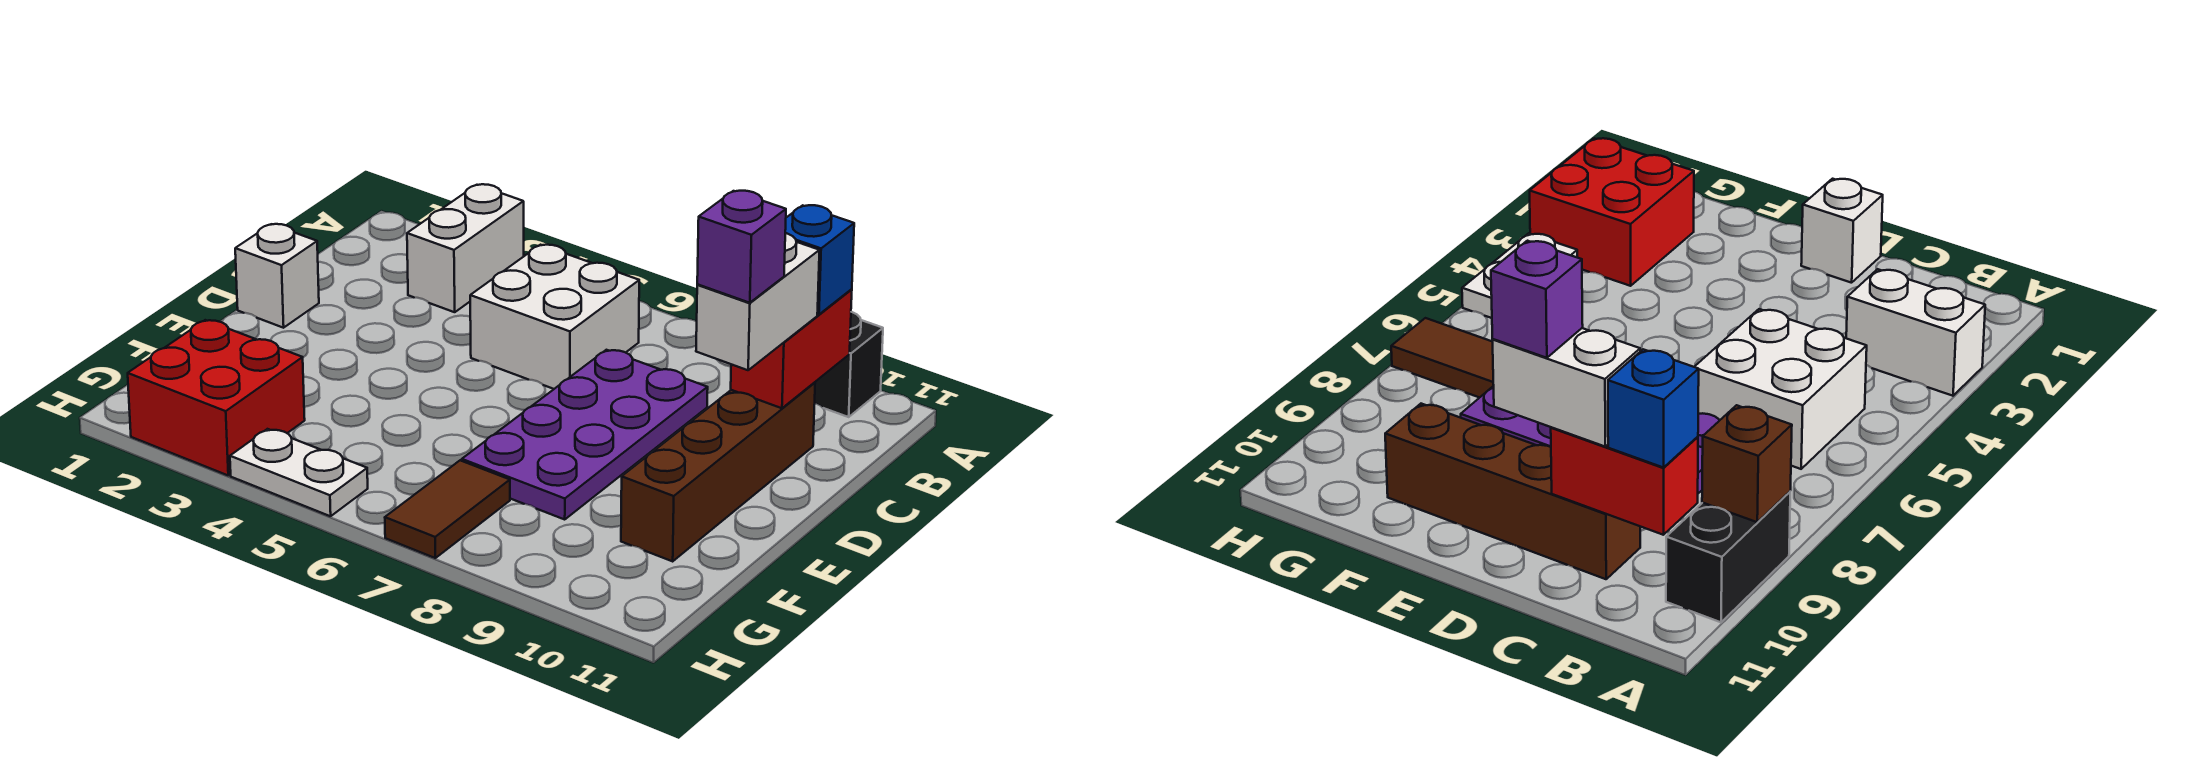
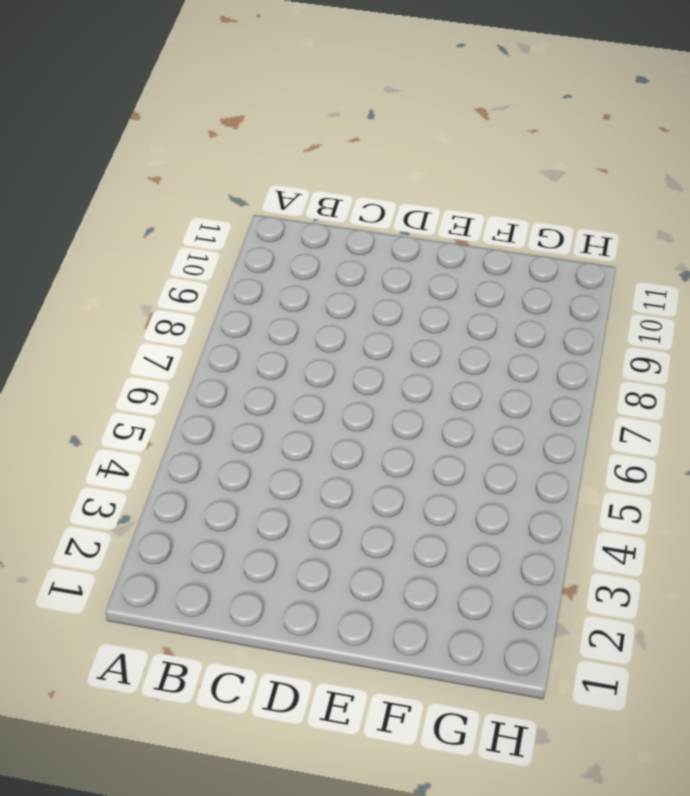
none -> white brick A3:B3 level 1
none -> black brick A9:A10 level 1
none -> white brick B5:C6 level 1

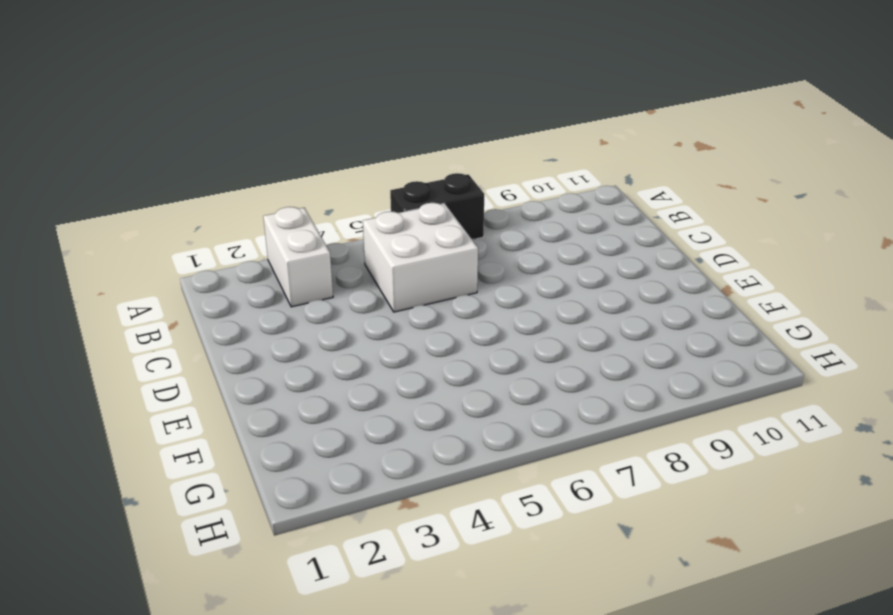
black brick A6:A7 level 1 -> black brick A9:A10 level 1
none -> purple plate C7:F8 level 1
none -> brown brick C10:F10 level 1
none -> white brick D1 level 1

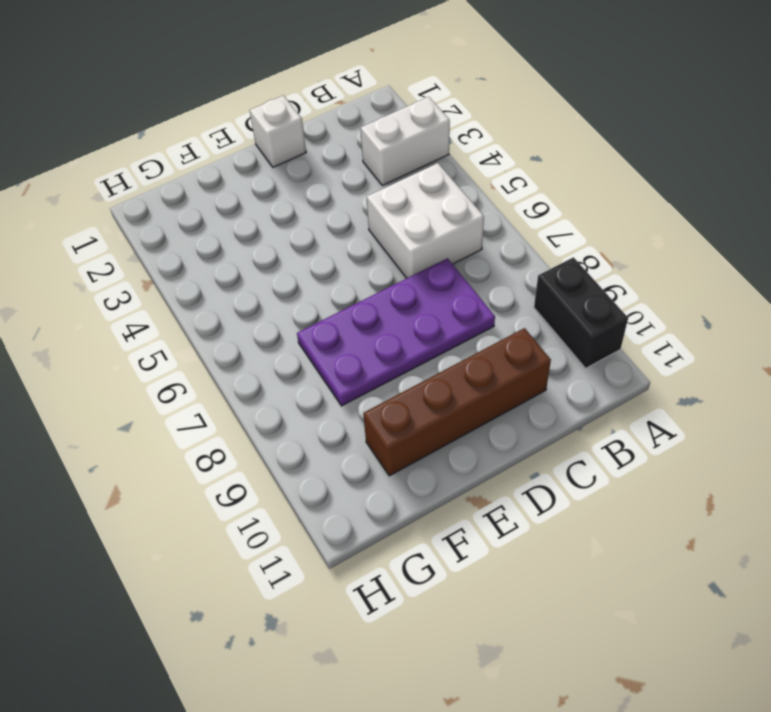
none -> red brick G2:H3 level 1
none -> brown tile G7:H7 level 1
none -> white plate H4:H5 level 1

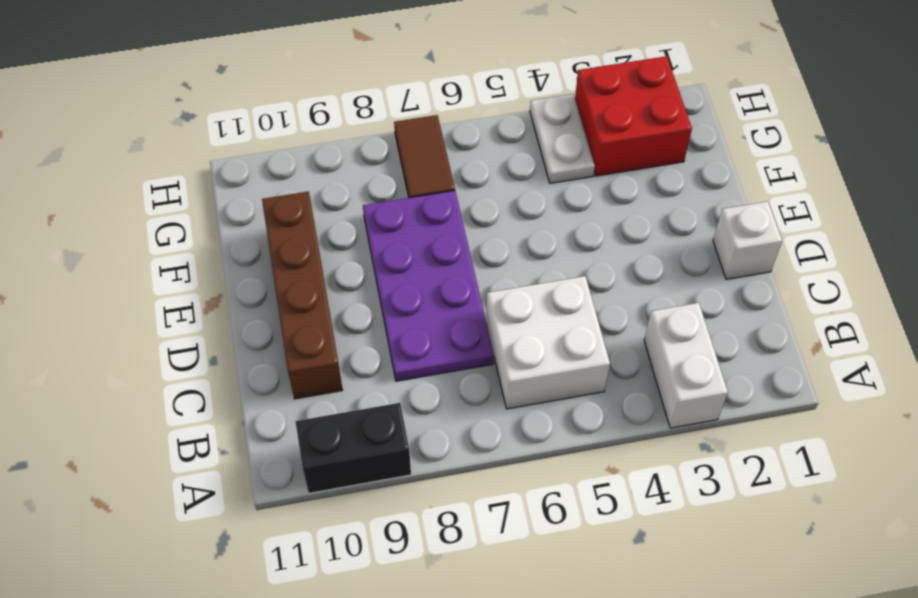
white plate G4:H4 level 1 -> white plate H4:H5 level 1
none -> brown brick A9 level 2
none -> red brick B10:C10 level 2
none -> blue brick B10 level 3

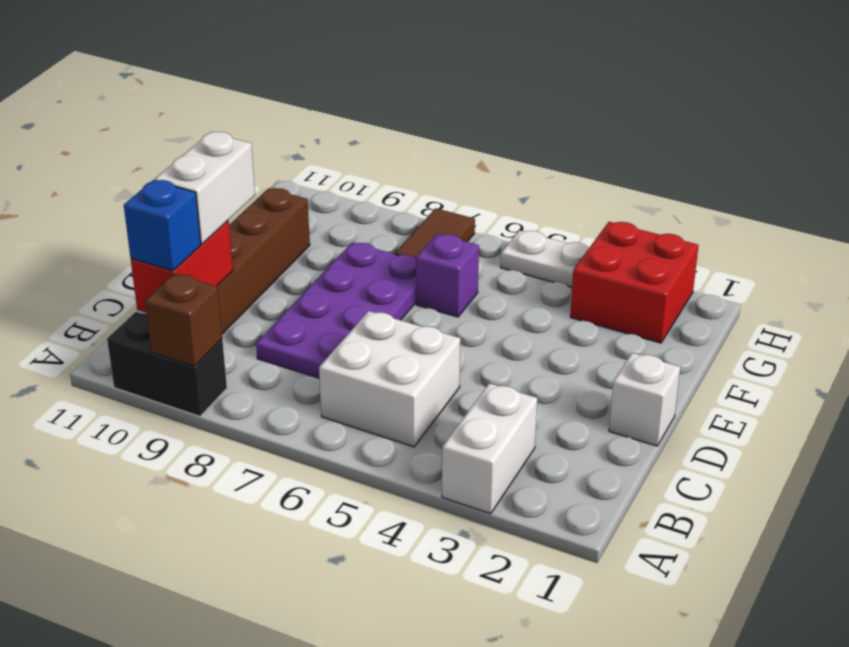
purple brick F6 level 1 -> purple brick D10 level 4

